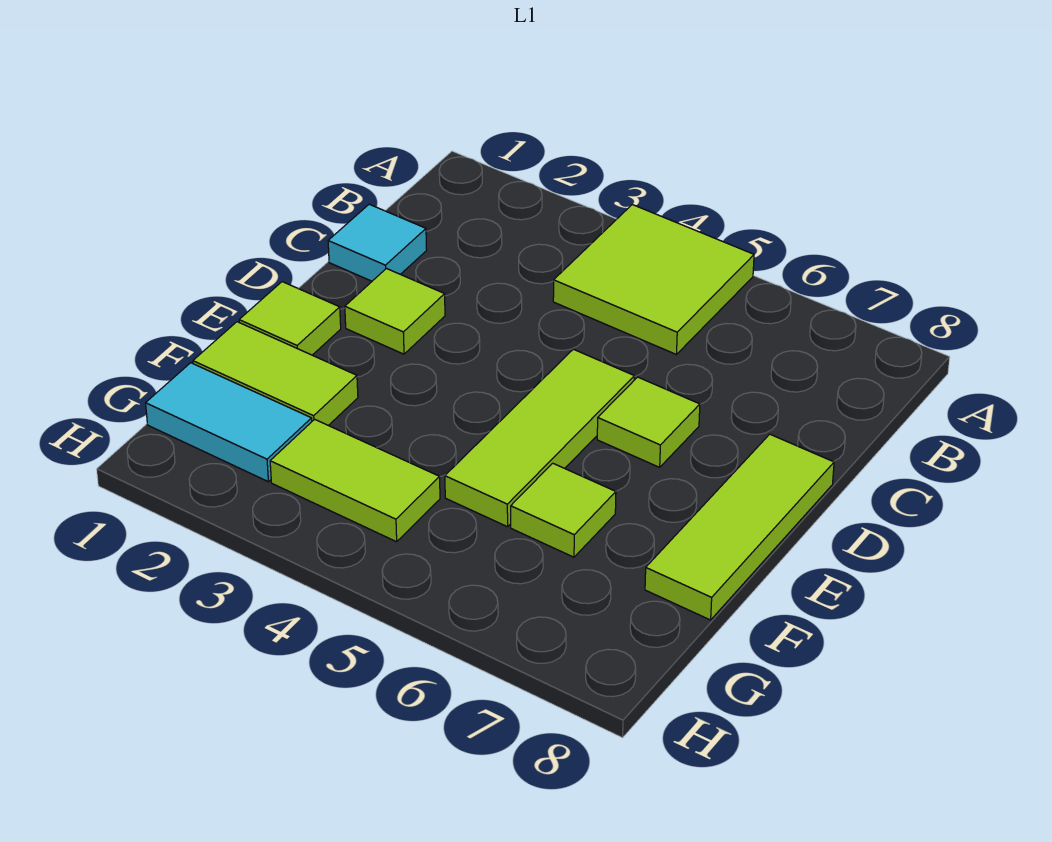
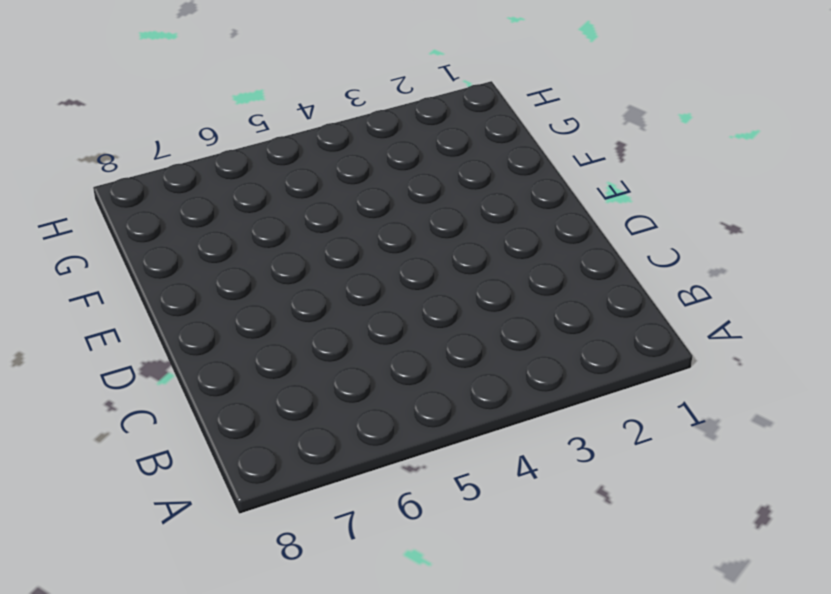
none -> lime tile A4:B5 level 1
none -> cyan tile C1 level 1

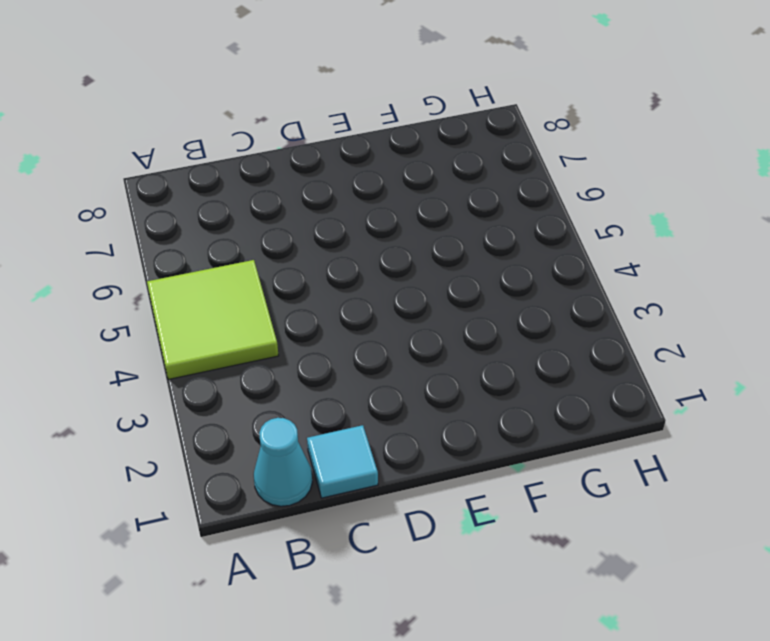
cyan cone B1 level 1 -> none
none -> lime tile D2 level 1
none -> lime tile D5:F5 level 1

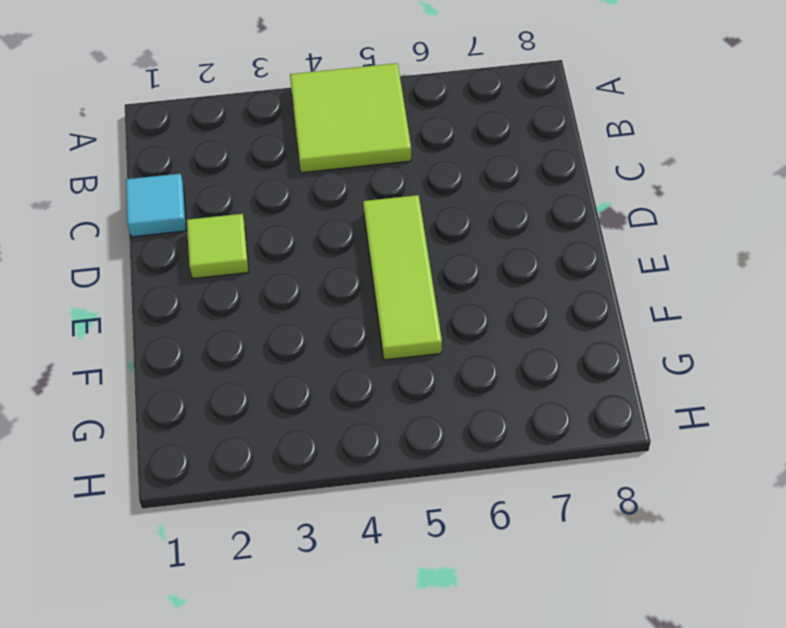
none -> lime tile D6 level 1
none -> lime tile D8:F8 level 1

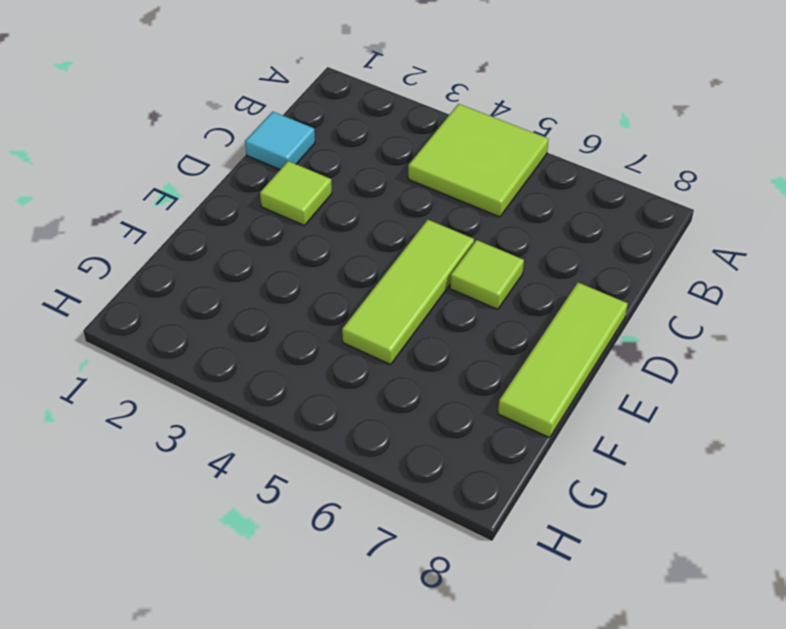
none -> lime tile E1 level 1
none -> lime tile F1:F2 level 1

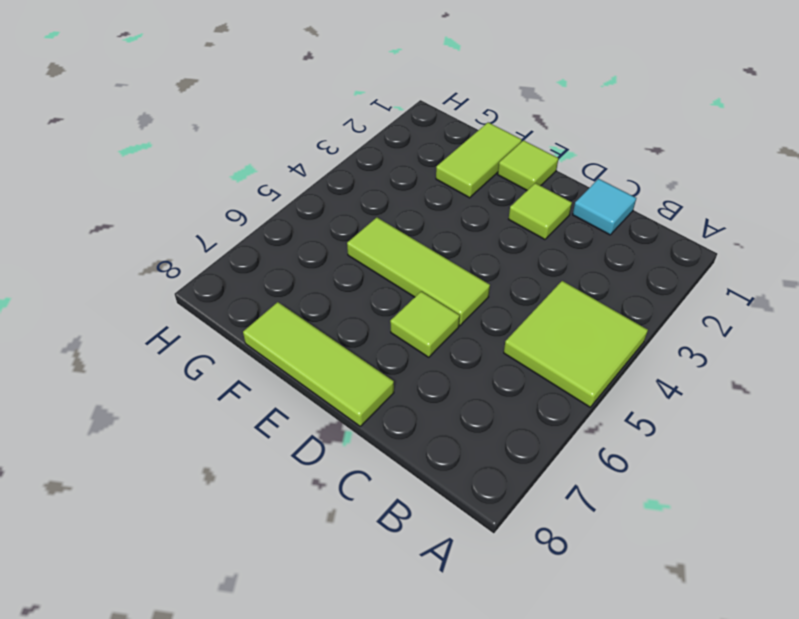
none -> lime tile F6 level 1
none -> cyan tile G1:G2 level 1

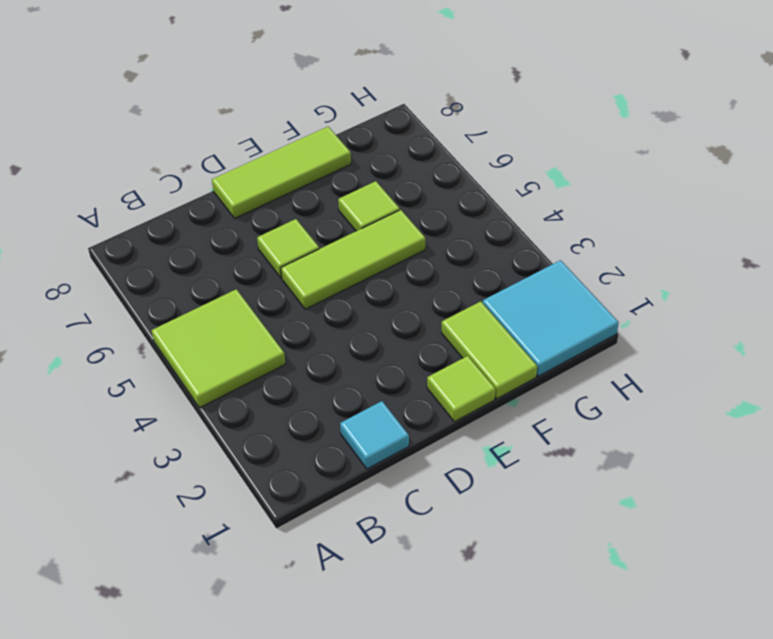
cyan tile G1:H2 level 1 -> cyan tile G1:G2 level 1
none -> lime tile D2 level 1
none -> lime tile G3:G4 level 1

